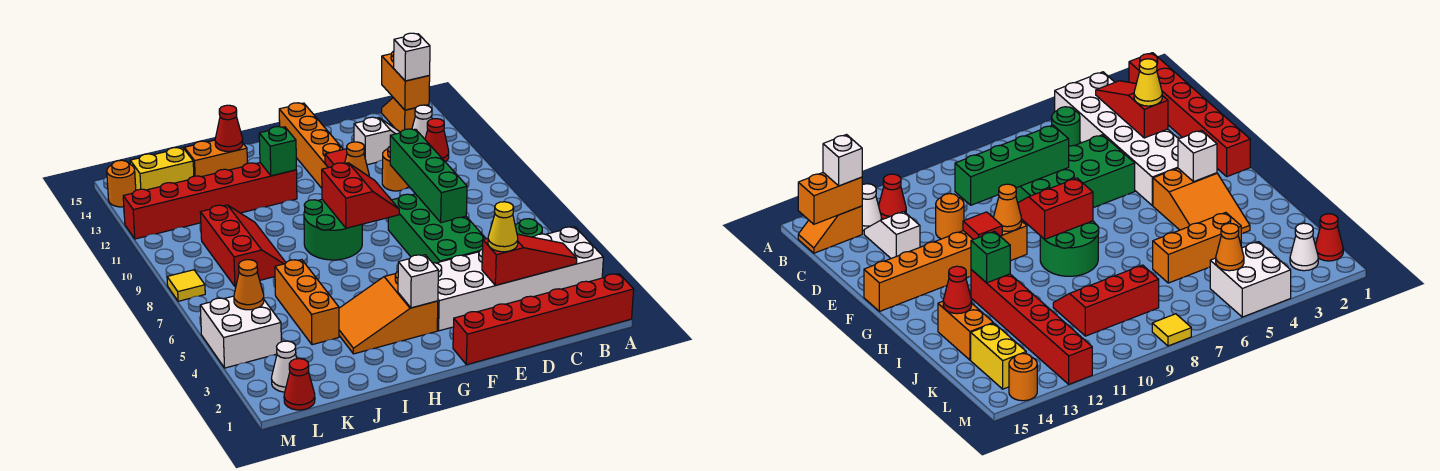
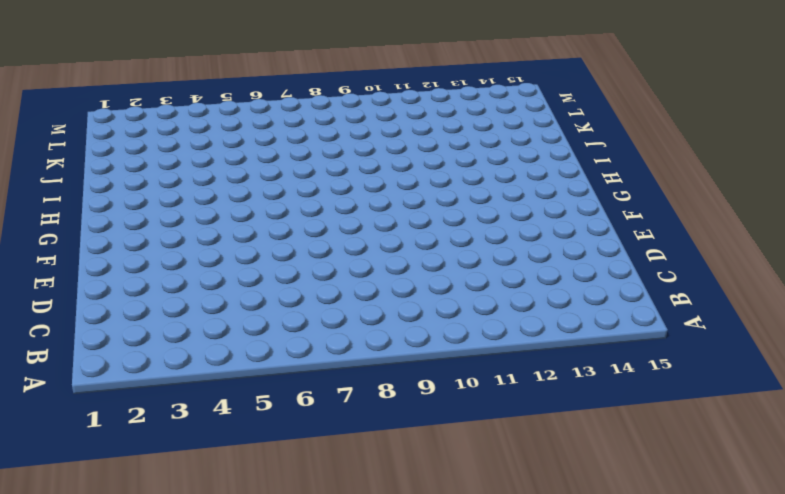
none -> red brick A1:F1 level 1
none -> white brick A3:F4 level 1
none -> green round brick B5 level 1
none -> red cone B12 level 1

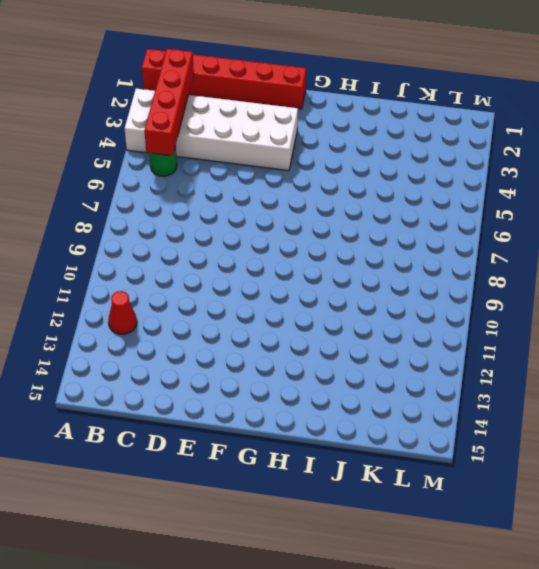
red brick B2:B5 level 2 -> red slope B3:D3 level 2 top D
none -> white cone B13 level 1
none -> orange slope B14:B15 level 1 top 14
none -> white slope C13:D13 level 1 top D
none -> green brick D5:E8 level 1

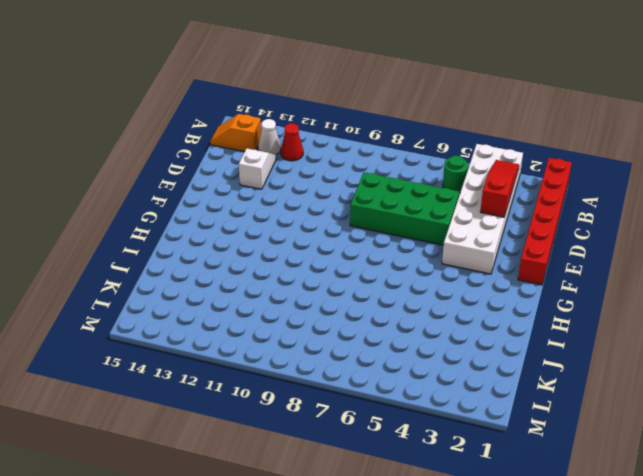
none -> orange round brick D11 level 1
none -> orange brick F10:F15 level 1
none -> orange slope G3:I4 level 1 top G
none -> green round brick G8:H9 level 1

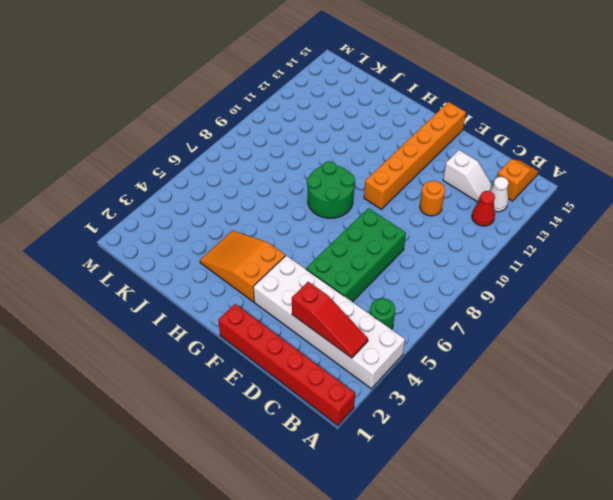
none -> red brick H12:M12 level 1
none -> orange brick I14:J14 level 1
none -> orange brick J4:J6 level 1
none -> red slope J8:K10 level 1 top K

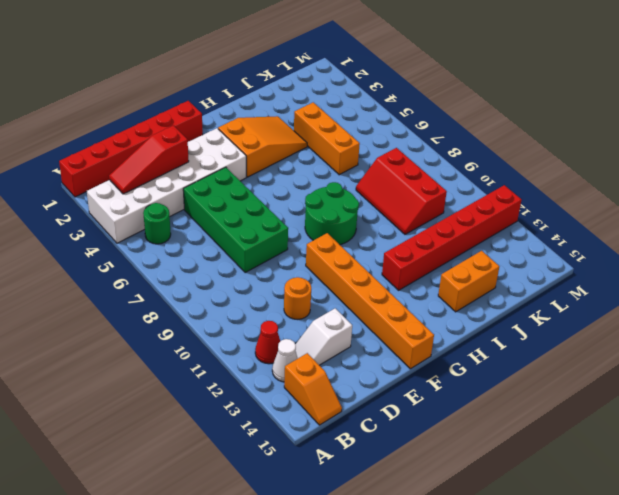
none -> yellow brick K14:L14 level 1
none -> red cone L1 level 1
none -> white cone L2 level 1
none -> white brick L4:M5 level 1

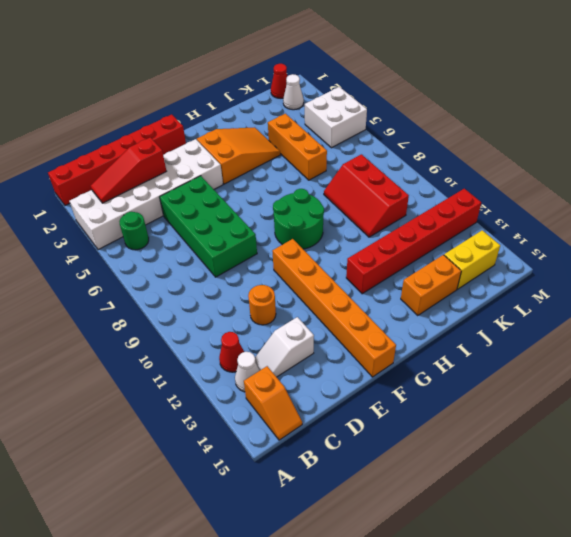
none -> yellow tile M8 level 1
none -> orange round brick M14 level 1
none -> orange brick B14:B15 level 2
none -> green brick D7:D10 level 2

